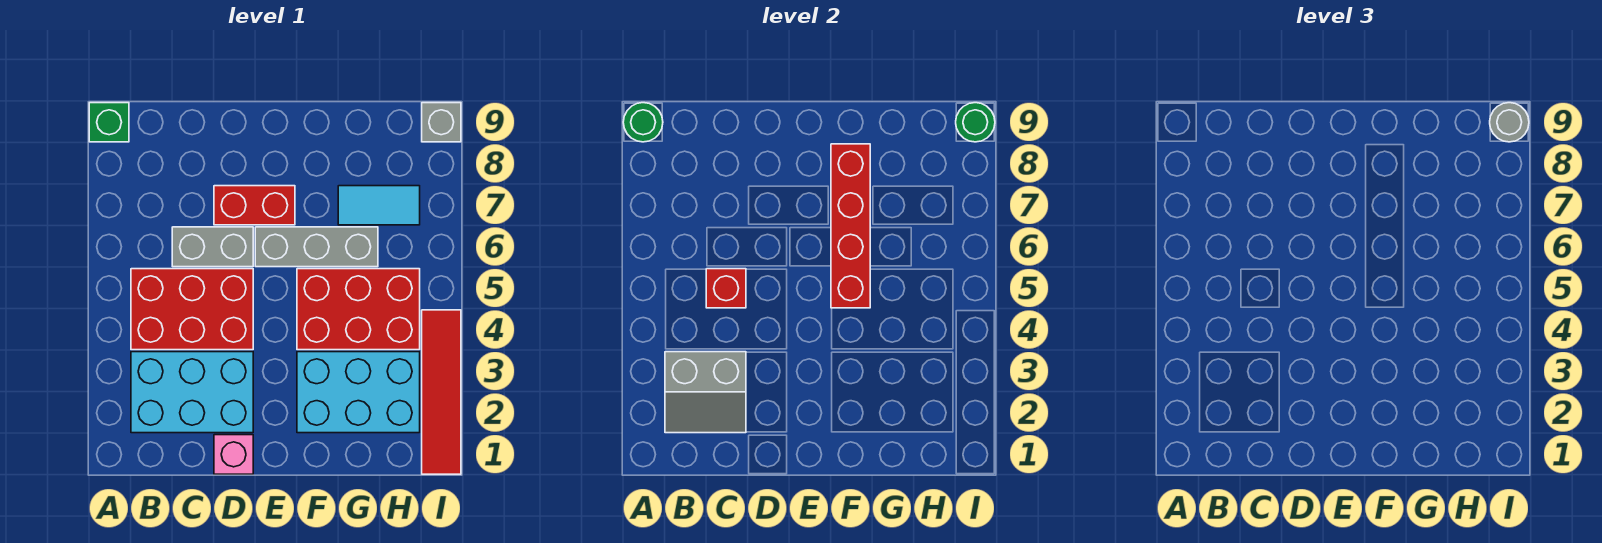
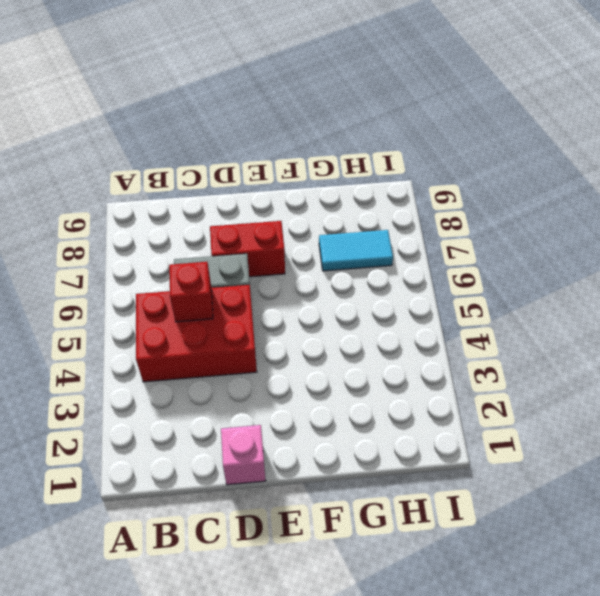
none -> green brick A9 level 1
none -> cyan brick B2:D3 level 1
none -> grey brick E6:G6 level 1

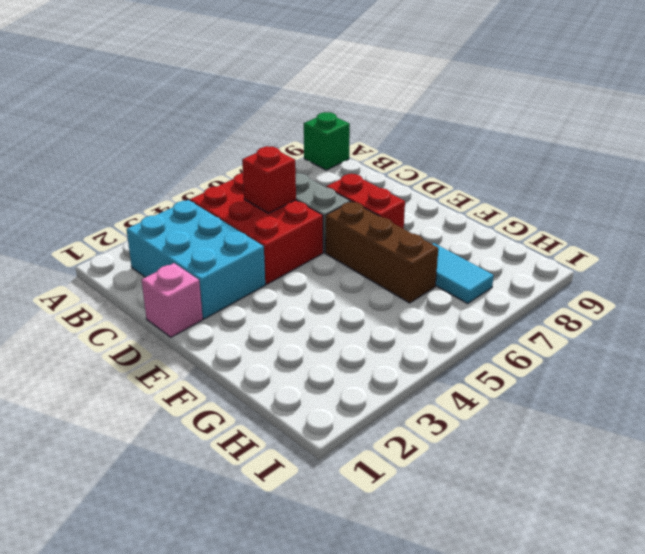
brown brick E6:G6 level 1 -> grey brick E6:G6 level 1
none -> cyan brick F2:H3 level 1
none -> red brick F4:H5 level 1
none -> red tile I1:I4 level 1

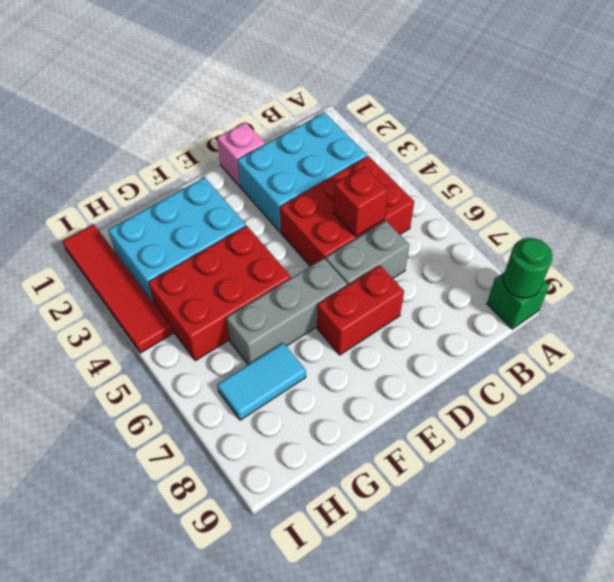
none -> grey brick I9 level 1
none -> grey slope B2:C3 level 2 top 3
none -> red brick F5:F8 level 2

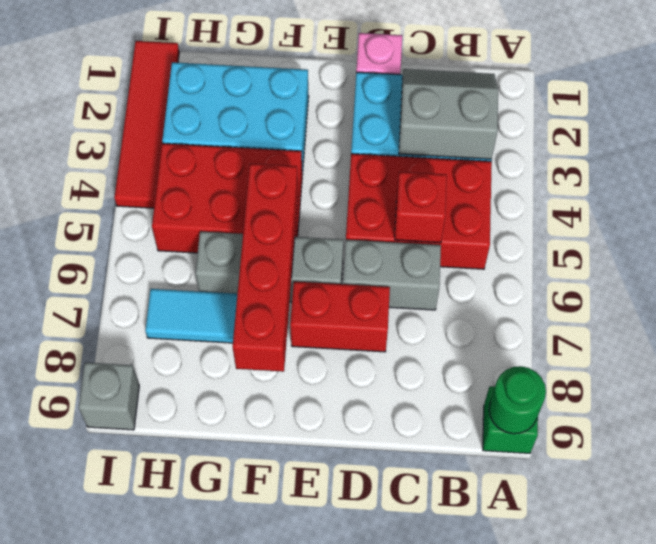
none -> green round brick I9 level 2
none -> grey round brick I9 level 3

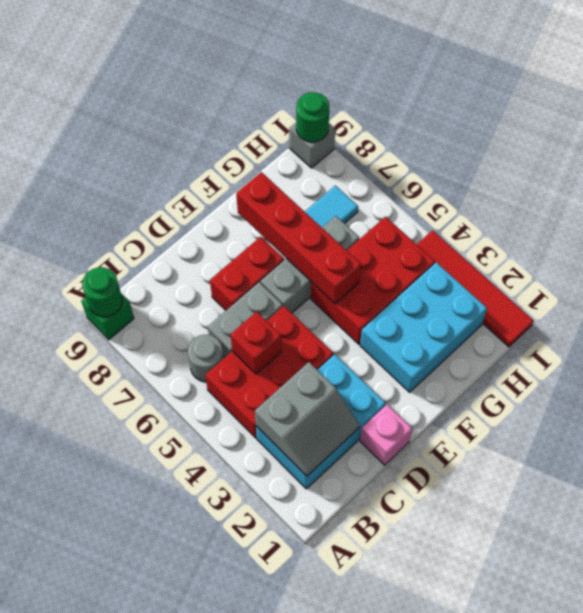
grey round brick B6 level 1 -> grey round brick I9 level 3

